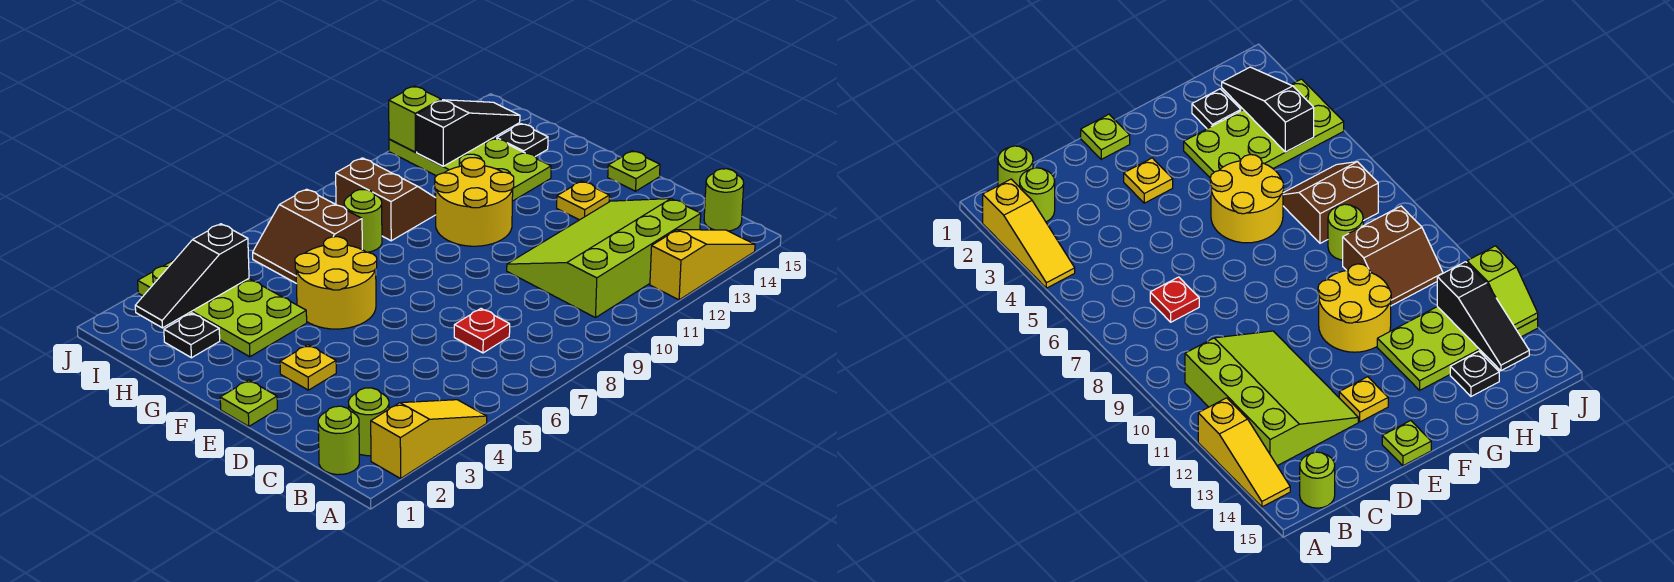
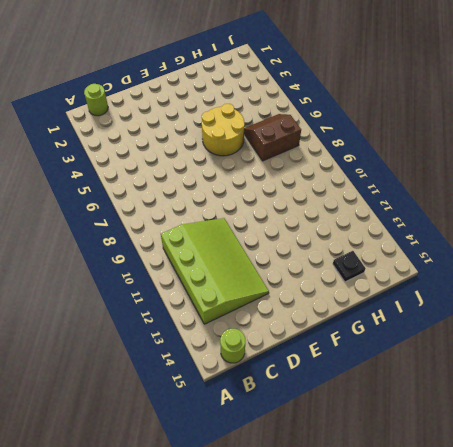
none -> yellow slope A2:A4 level 1 top 2
none -> yellow slope A12:A14 level 1 top 12
none -> lime round brick B2 level 1

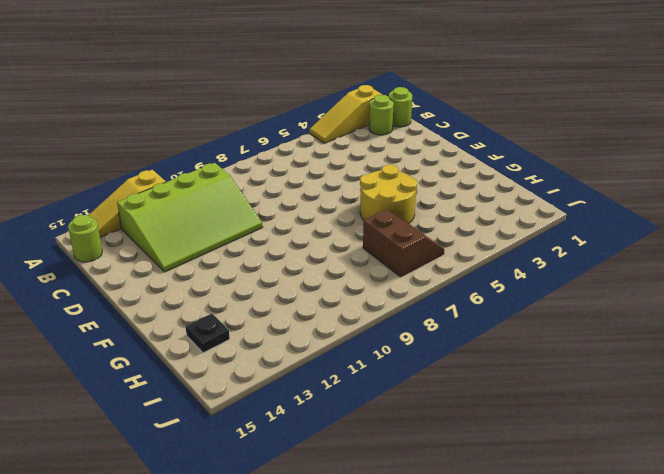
none -> red plate C7 level 1
none -> lime plate E1 level 1
none -> yellow plate E3 level 1

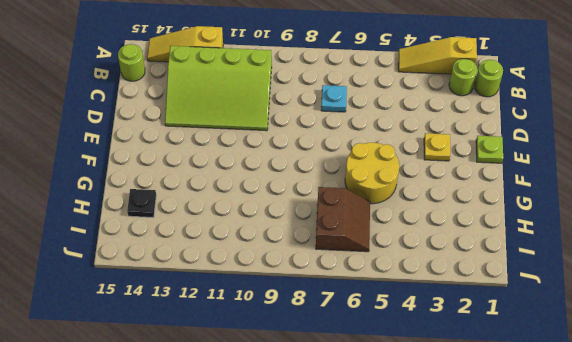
cyan plate C7 level 1 -> red plate C7 level 1
none -> yellow plate E13 level 1
none -> lime plate E15 level 1
none -> yellow round brick F10:G11 level 1

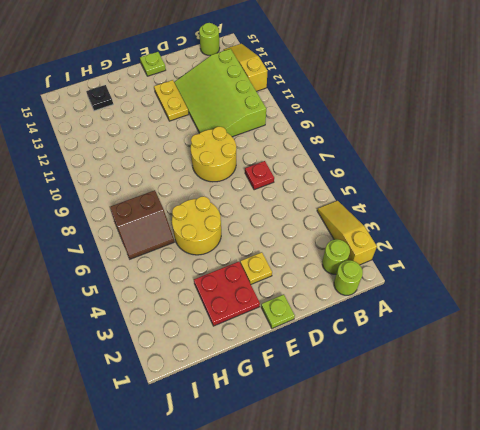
yellow round brick D8:E9 level 1 -> yellow round brick F10:G11 level 1
yellow plate E12:E13 level 1 -> yellow plate E13 level 1
red plate F2:G3 level 1 -> lime plate G3:J4 level 1
none -> lime plate G12:J13 level 1
none -> black plate H2 level 1
none -> lime round brick H8 level 1

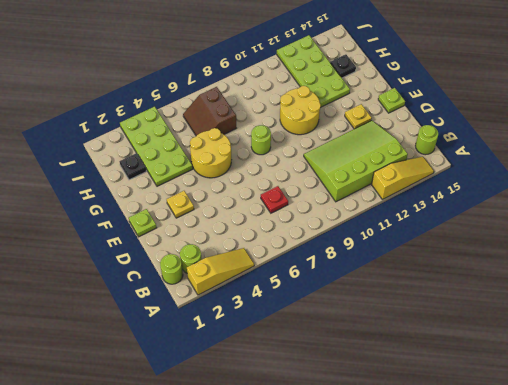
lime round brick F8 level 1 -> lime round brick H8 level 1
none -> brown slope H9:I10 level 1 top 9
none -> black slope I2:I4 level 2 top 4
none -> black slope I12:I14 level 2 top 12

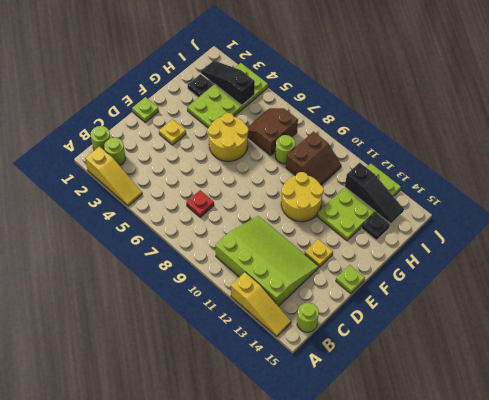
none -> lime slope J12:J13 level 2 top 12

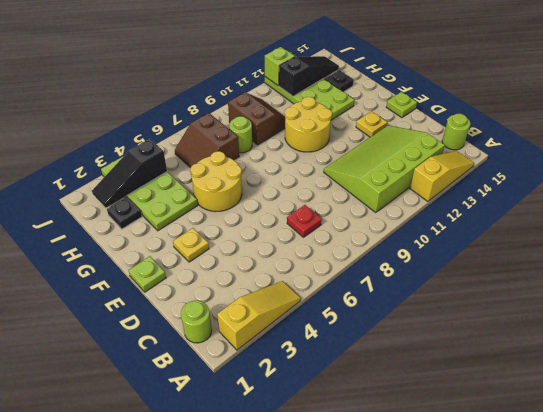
none -> lime round brick B2 level 1

